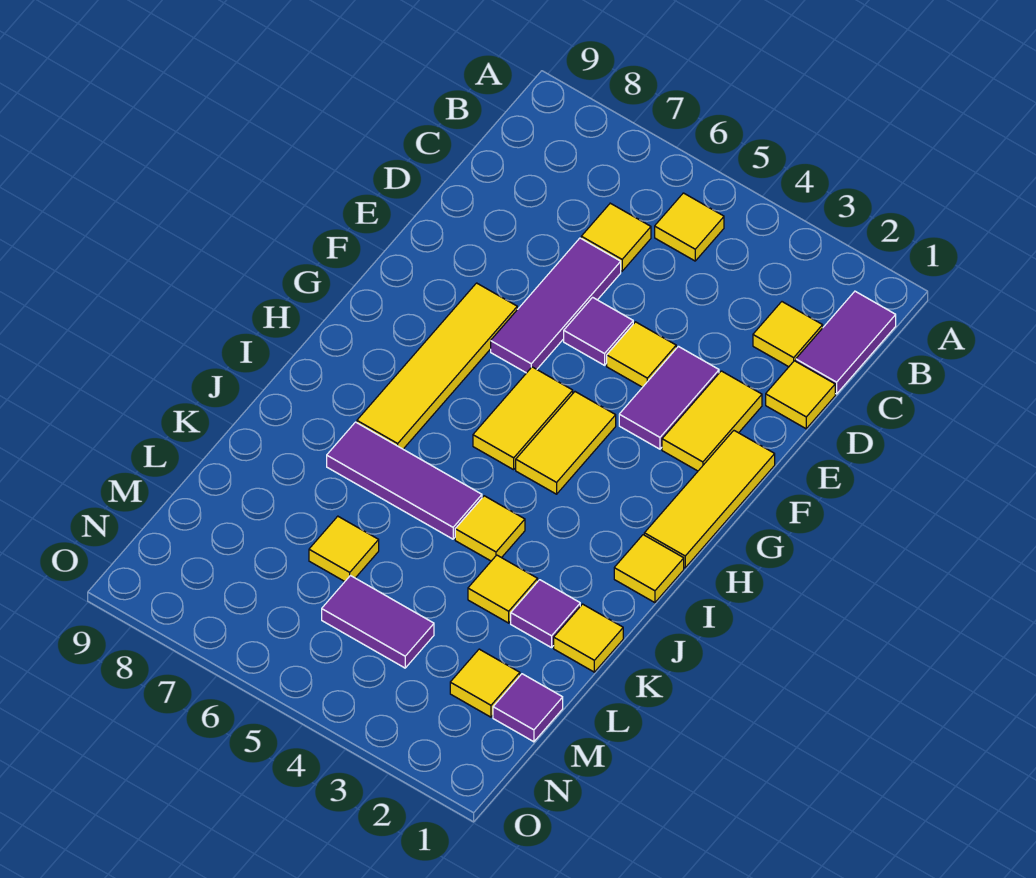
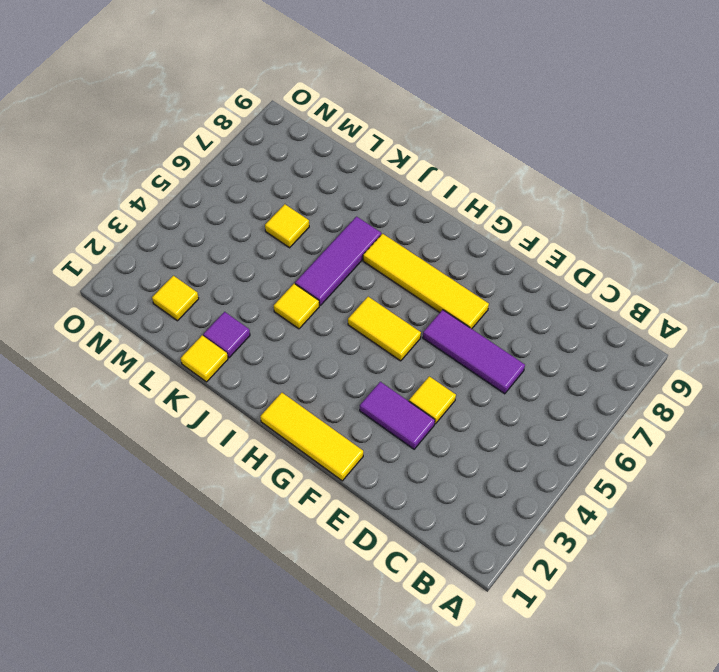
none -> purple tile B1:C1 level 1
none -> yellow tile B5 level 1
none -> yellow tile C2 level 1

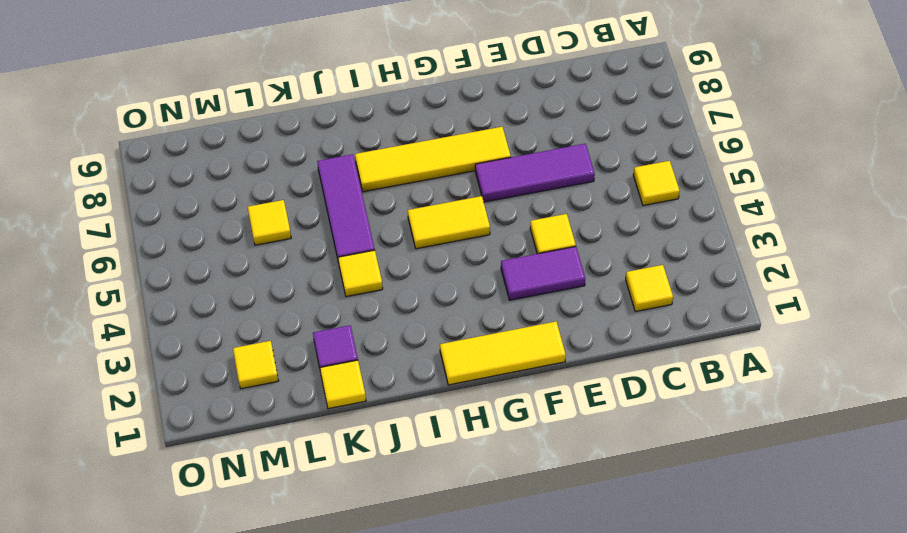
none -> purple tile B1:C1 level 1
none -> yellow tile C6 level 1
none -> yellow tile D1 level 1

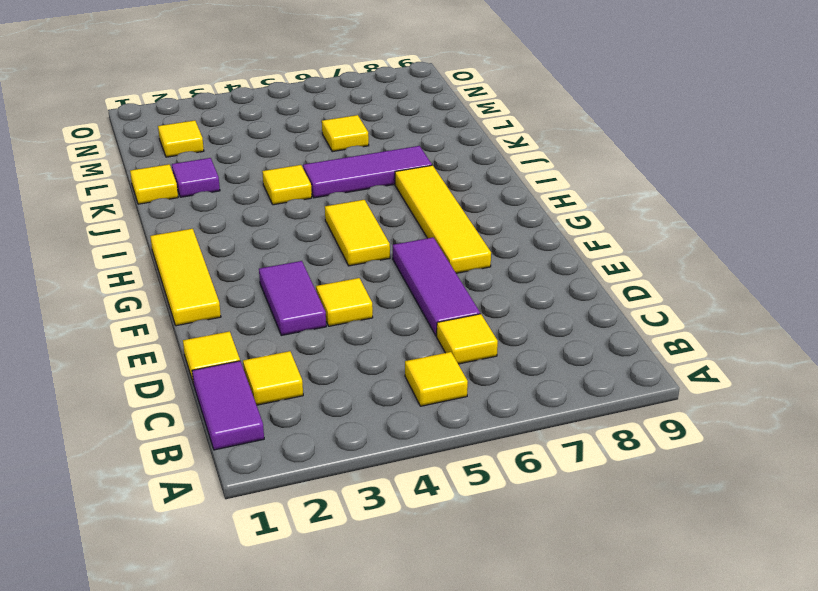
none -> yellow tile E2:F2 level 1
none -> purple tile E5 level 1
none -> yellow tile G4:H4 level 1

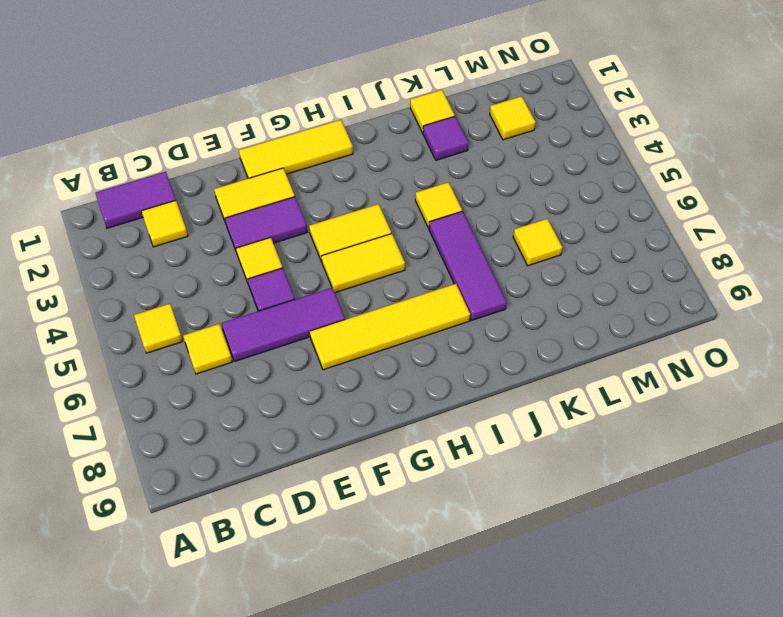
none -> yellow tile D1 level 1
none -> yellow tile I1 level 1
none -> yellow tile K3 level 1

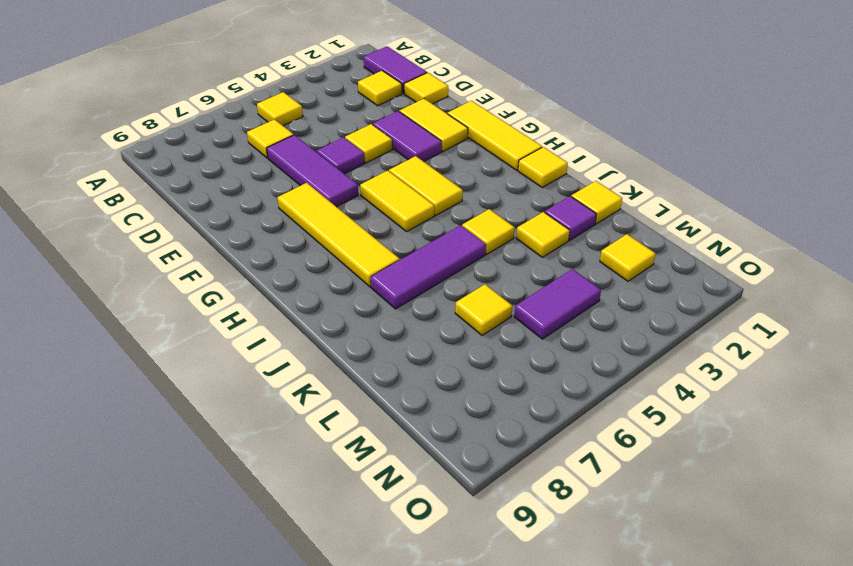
none -> purple tile M1 level 1

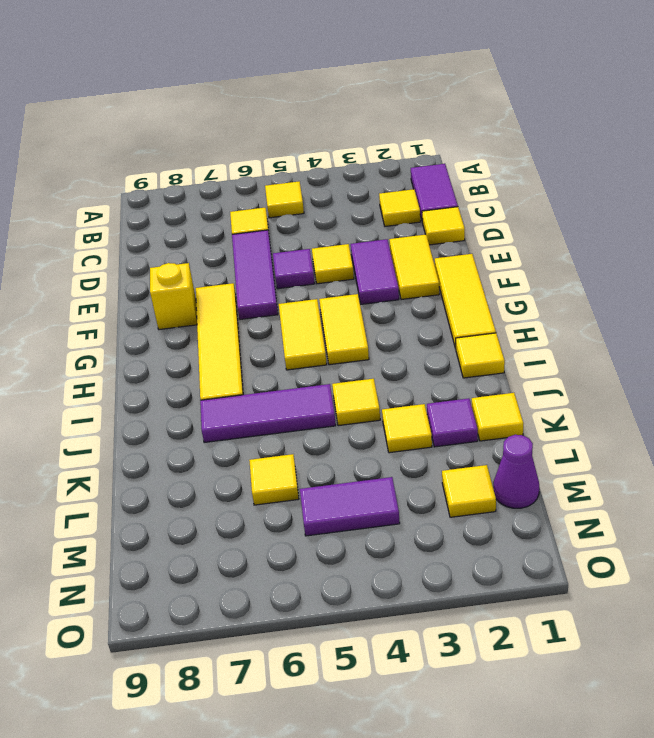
yellow brick F8 level 1 -> none
purple cone M1 level 1 -> purple tile M1 level 1

